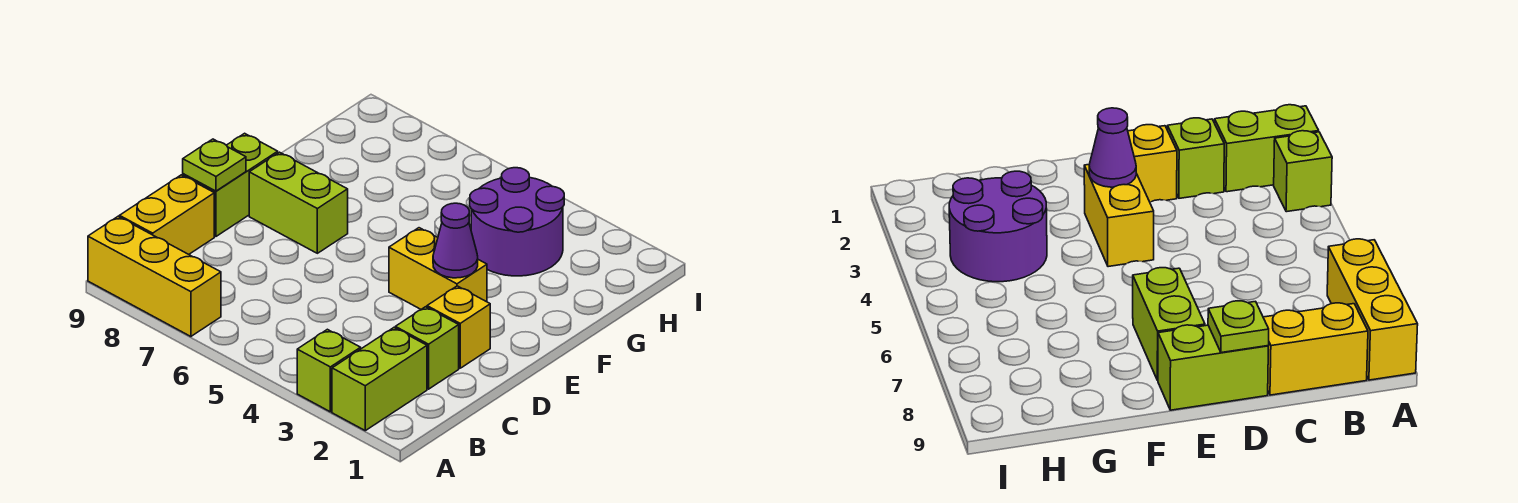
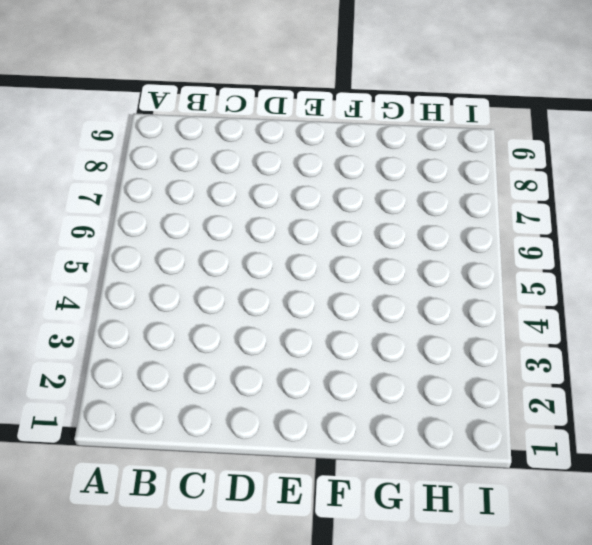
none -> lime brick A2:B2 level 1
none -> lime brick A3 level 1
none -> yellow brick A7:A9 level 1

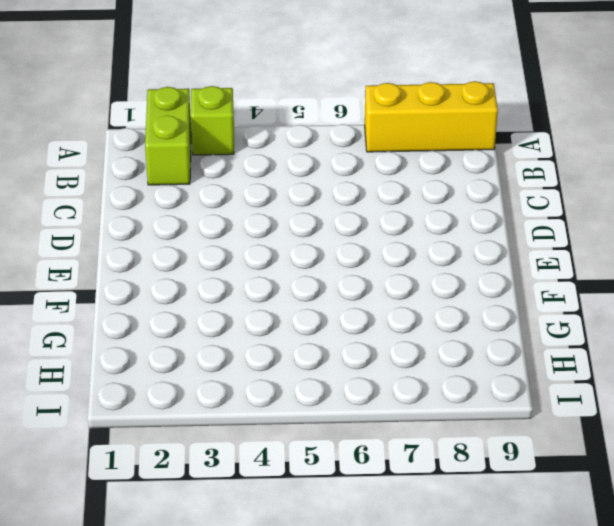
none -> yellow brick B9:C9 level 1
none -> lime brick C2 level 1
none -> yellow brick D2 level 1

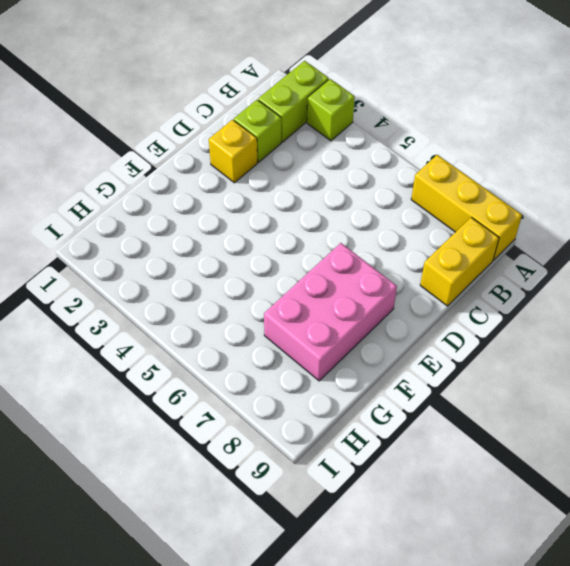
pink brick E7:G8 level 1 -> lime brick E7:E8 level 1
none -> lime brick D9:E9 level 1
none -> yellow brick E3:E4 level 1
none -> purple round brick G3:H4 level 1

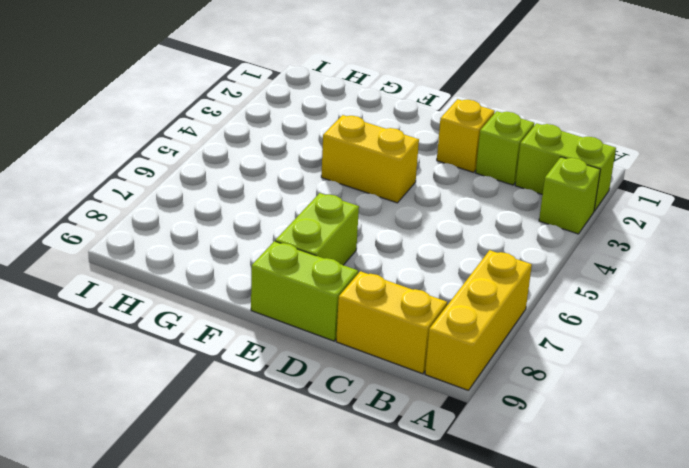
yellow brick E4:F4 level 1 -> yellow brick E3:E4 level 1
none -> purple round brick G3:H4 level 1
none -> lime plate D9 level 2
none -> purple cone E3 level 2

